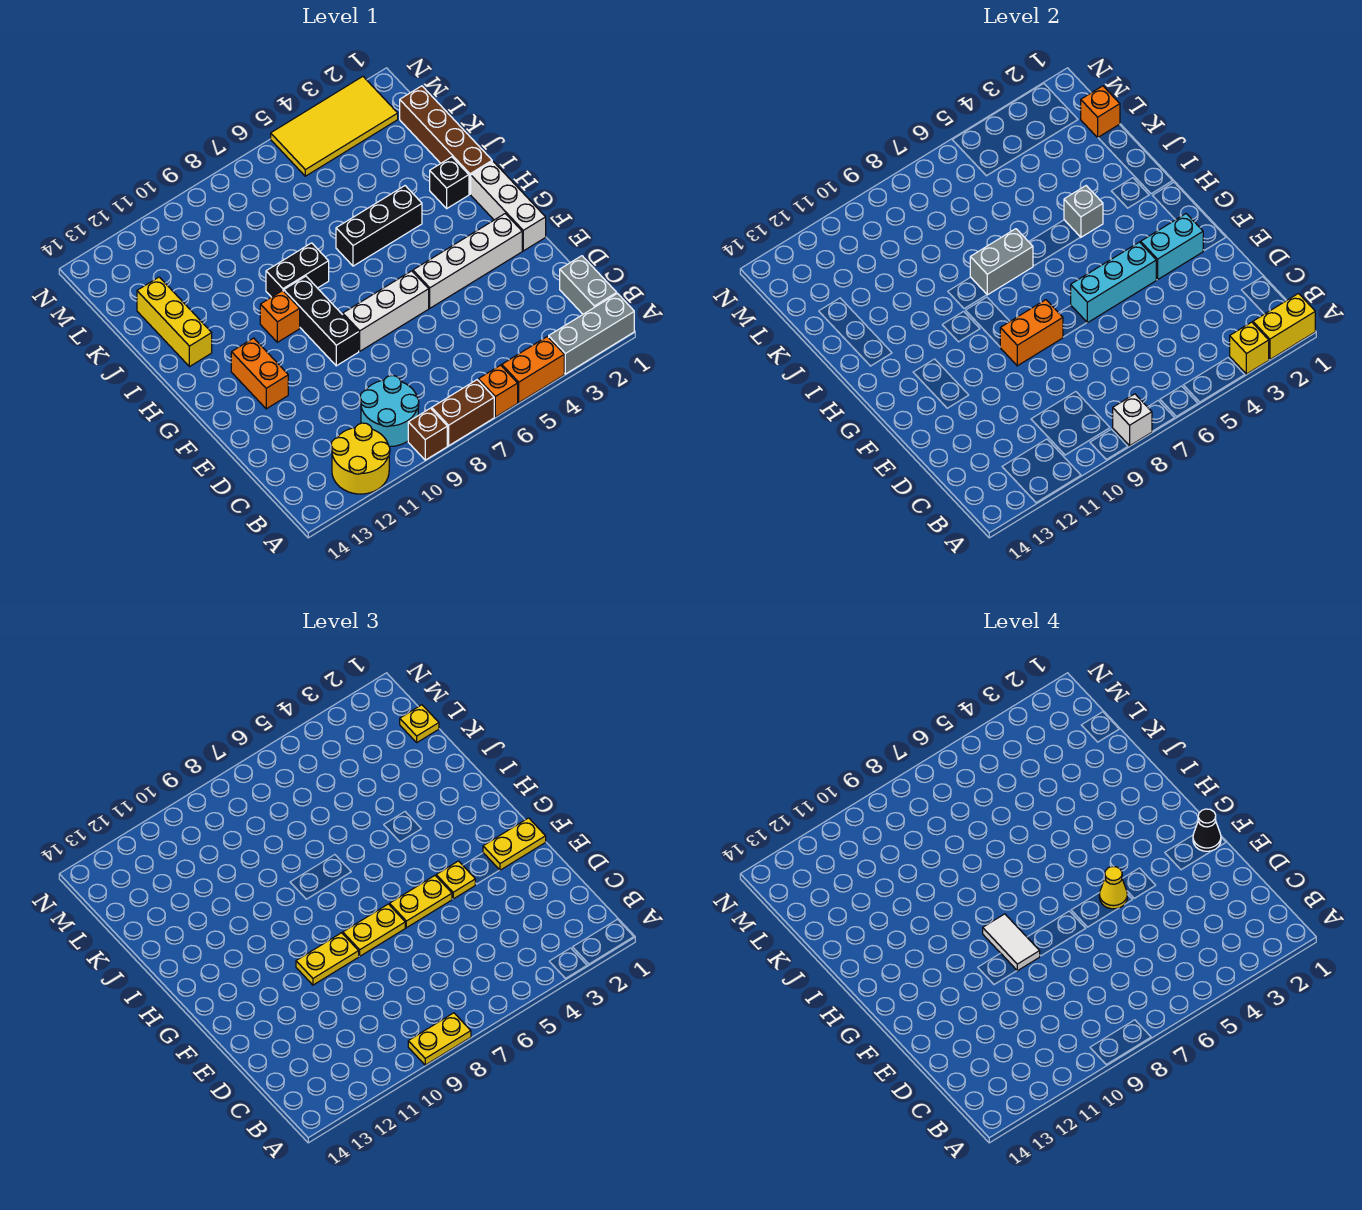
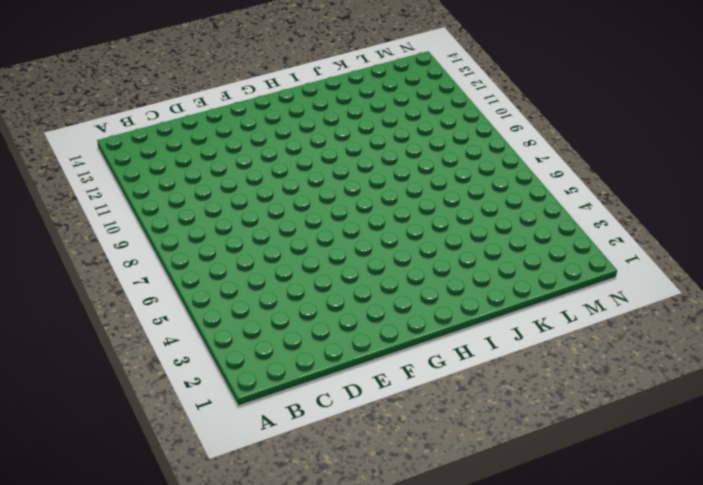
none -> grey brick A1:A3 level 1
none -> orange brick A4:A5 level 1
none -> orange brick A6 level 1
none -> brown brick A7:A8 level 1

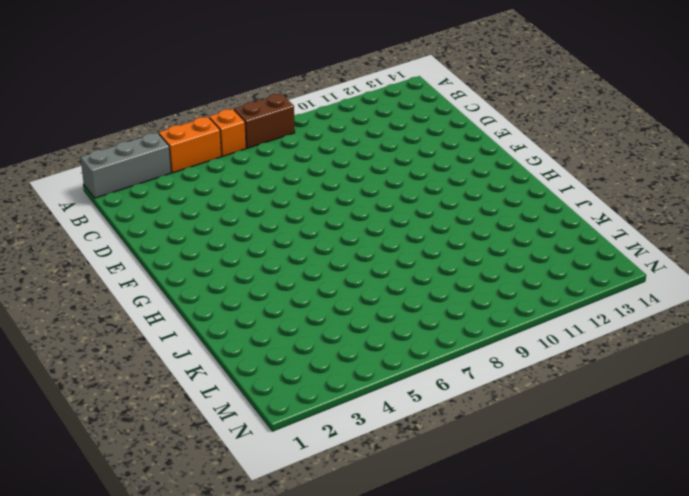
none -> brown brick A9 level 1
none -> yellow round brick A11:B12 level 1
none -> grey brick B1:C1 level 1
none -> cyan round brick B9:C10 level 1

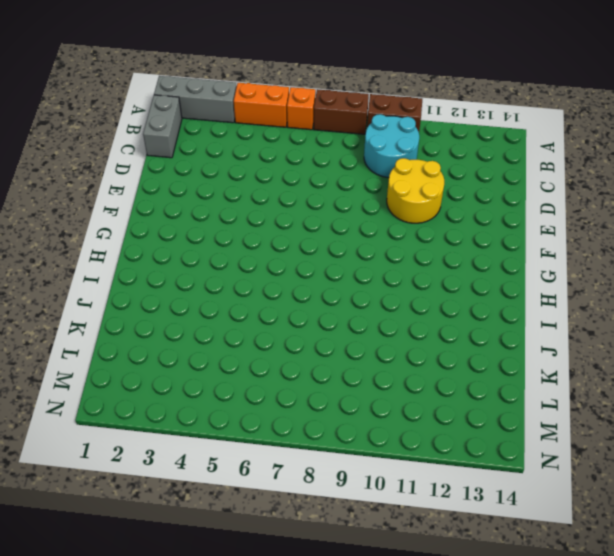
brown brick A9:A10 level 1 -> brown brick A9 level 1
yellow round brick D10:E11 level 1 -> yellow round brick A11:B12 level 1
none -> white brick F1:H1 level 1
none -> white brick F2:F5 level 1
none -> white brick F6:F8 level 1
none -> black brick F9:H9 level 1

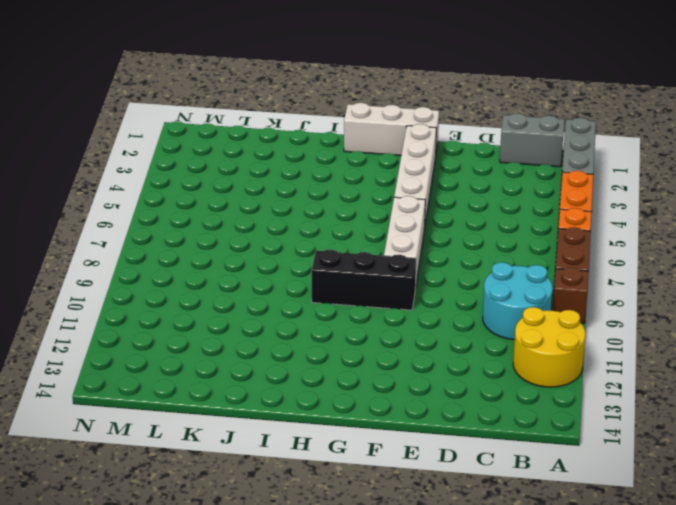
none -> orange brick F12:G12 level 1
none -> orange brick H10 level 1
none -> brown brick I1:L1 level 1
none -> black brick I2 level 1

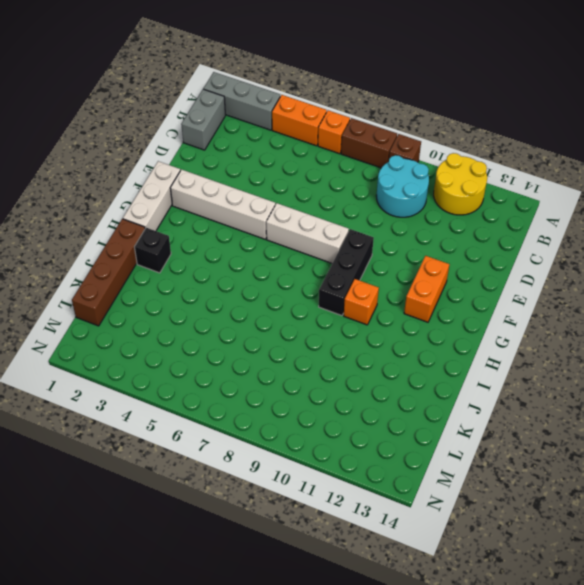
none -> black brick I4:I6 level 1
none -> black brick I8:I9 level 1
none -> yellow brick I13:K13 level 1
none -> yellow tile M2:N5 level 1

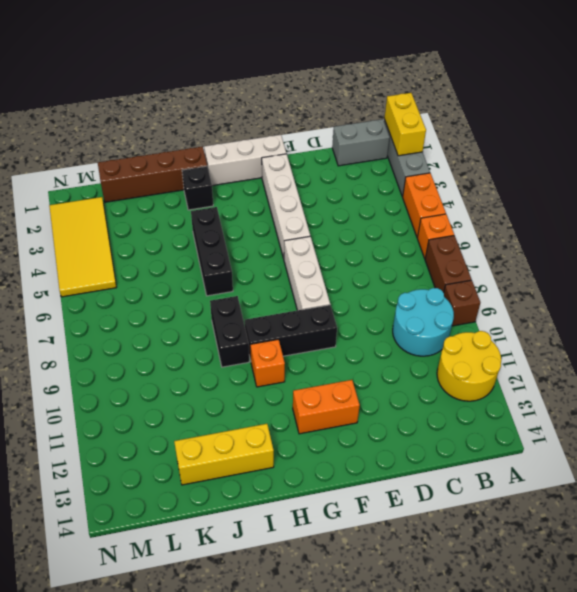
none -> yellow brick A3 level 2
none -> white brick A8 level 2
none -> cyan brick F2:F3 level 2
none -> cyan brick F4:F6 level 2

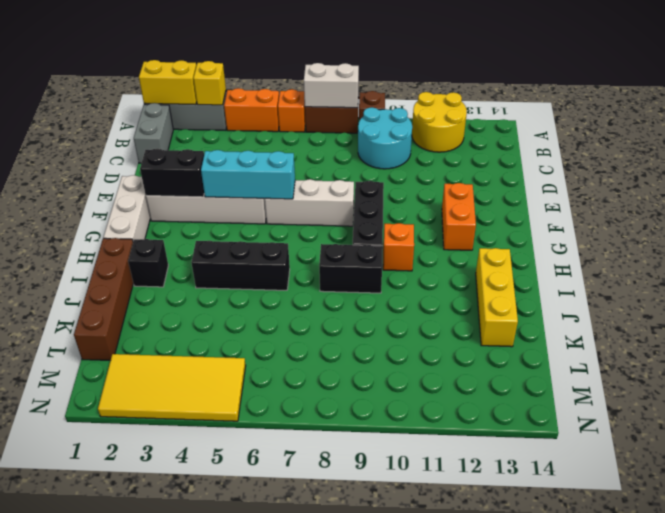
white brick A7:A8 level 2 -> white brick A8 level 2
black brick F2:F3 level 2 -> cyan brick F2:F3 level 2
none -> orange brick F8:F9 level 2
none -> grey brick I4 level 2
none -> grey brick I7:I8 level 2
none -> orange brick L1 level 2

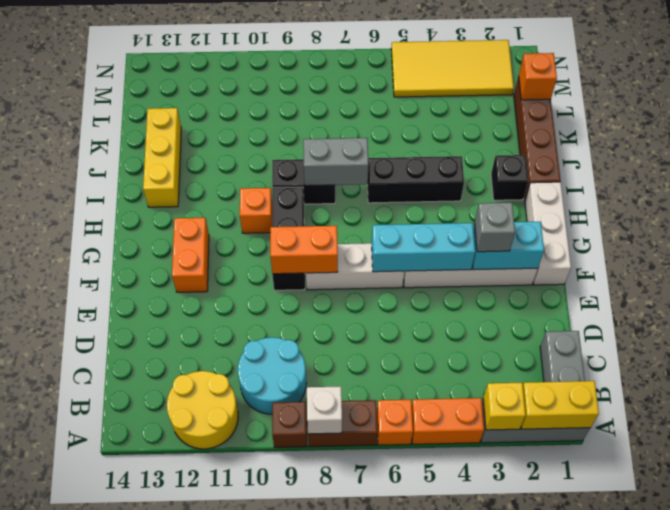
grey brick F3 level 3 -> grey brick I4 level 2
none -> yellow plate A8:A9 level 3
none -> yellow plate F1:F2 level 3
none -> yellow plate F4 level 3
none -> yellow plate F5:F6 level 3

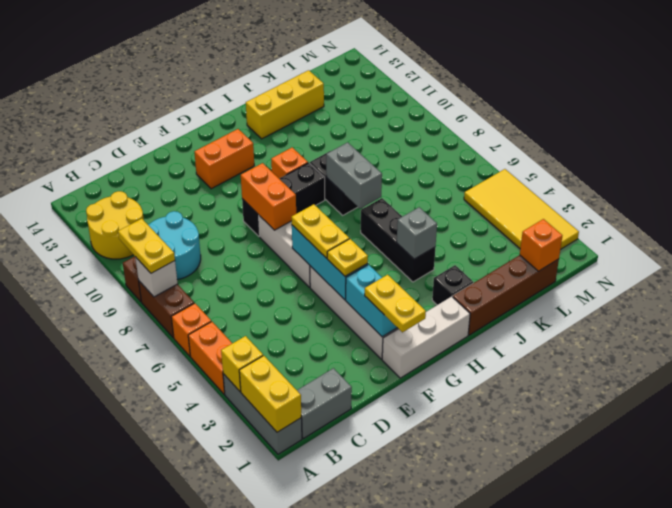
none -> yellow plate F7:F8 level 3
none -> yellow plate F9:F10 level 3
none -> yellow plate L1 level 3
none -> black cone F1 level 4

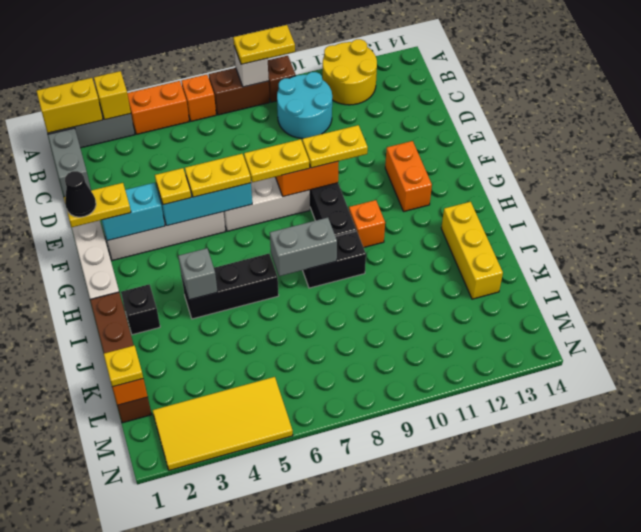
none -> yellow cone F5 level 4
none -> white tile F9:G9 level 4

